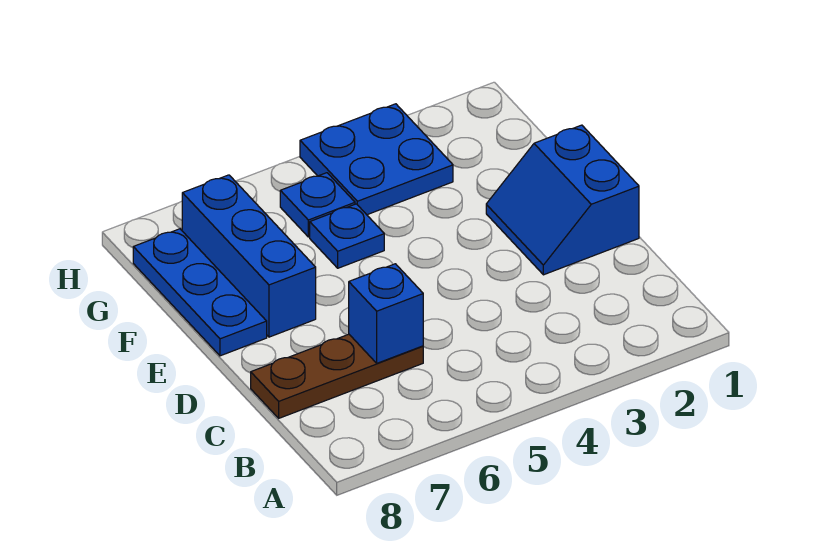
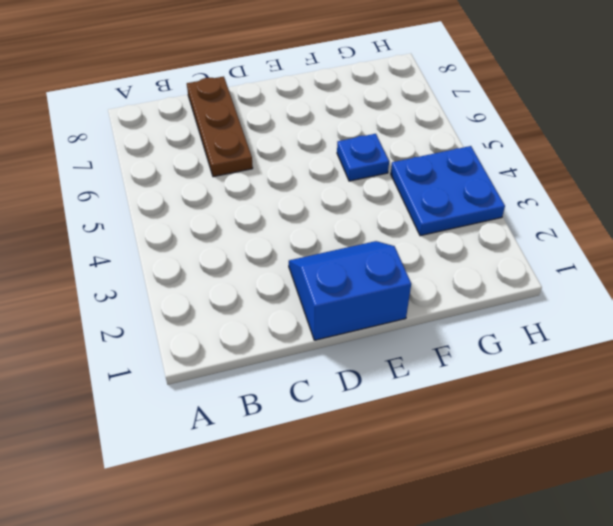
none -> blue brick E7:G7 level 1
none -> blue plate E8:G8 level 1

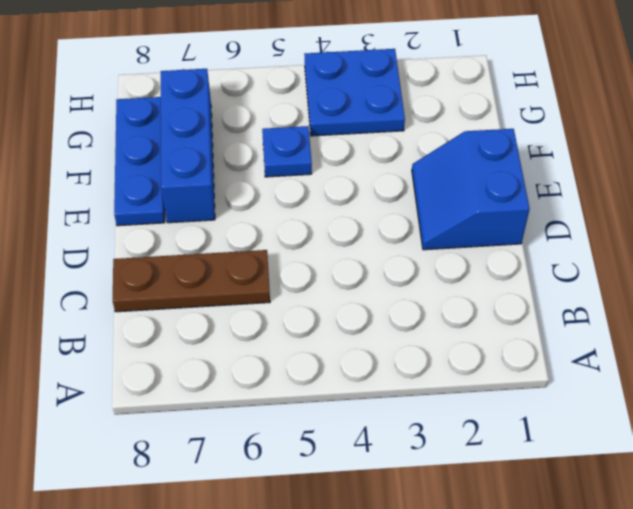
none -> blue plate G5 level 1
none -> blue brick C6 level 2

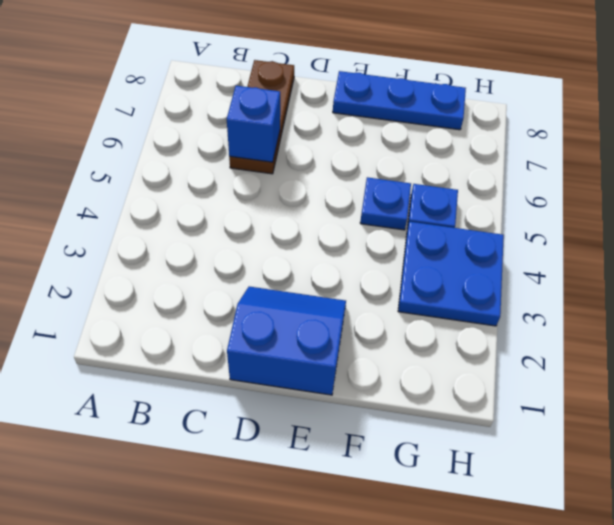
none -> blue brick E7:G7 level 1

